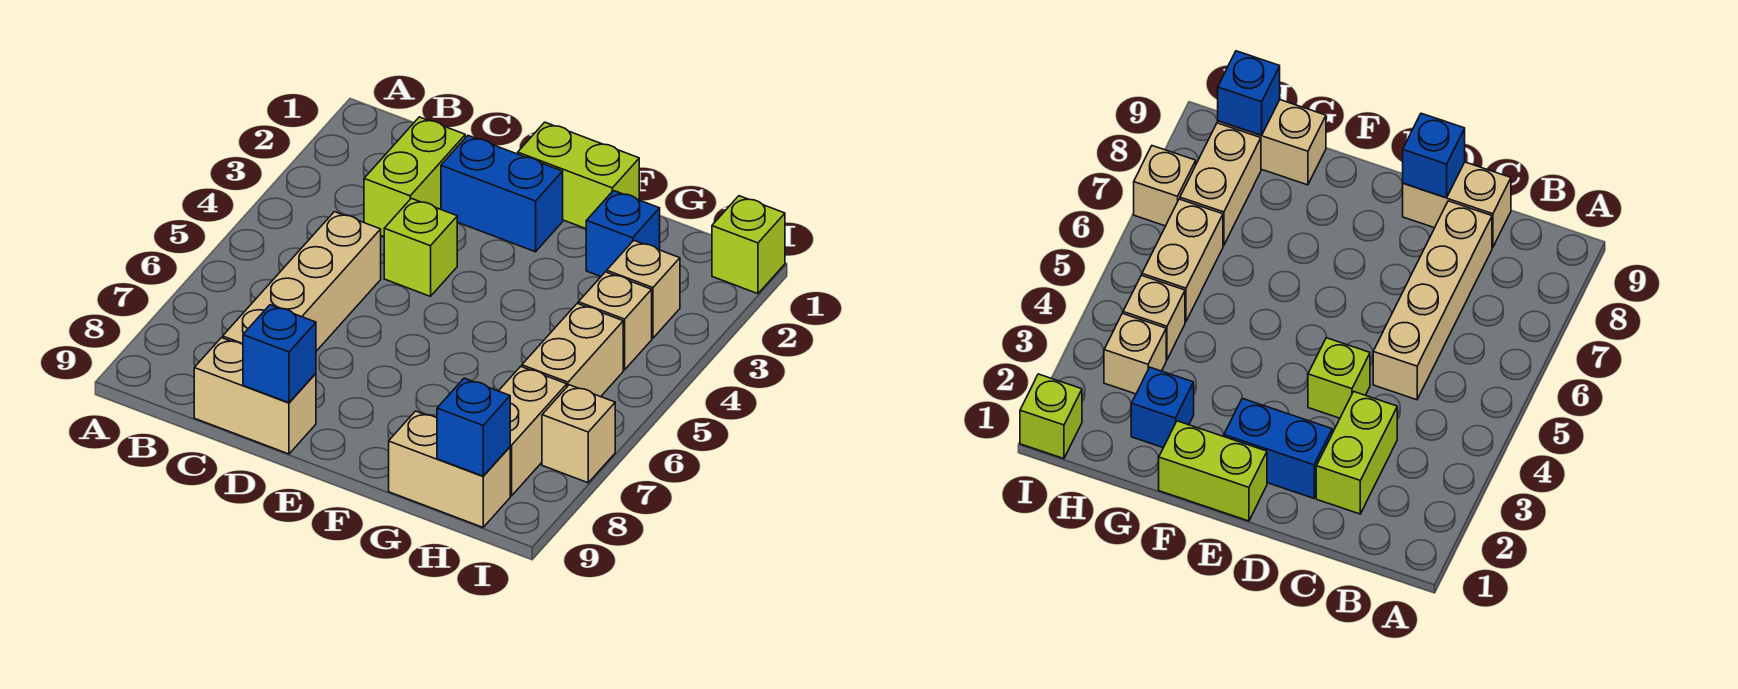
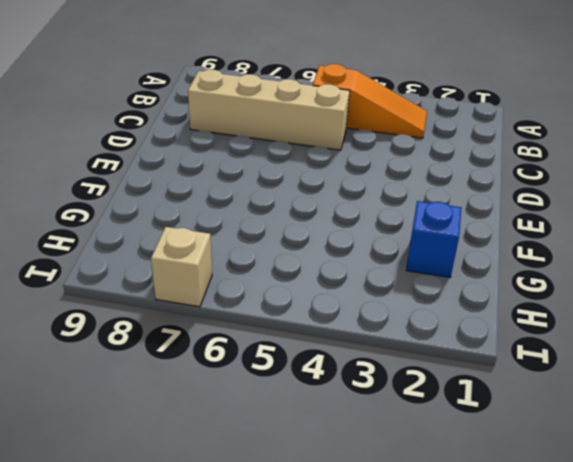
orange slope B3:B5 level 1 top 5 -> none
none -> lime brick C2:C3 level 1
none -> tan brick C9:D9 level 1
none -> blue brick D2:E2 level 1

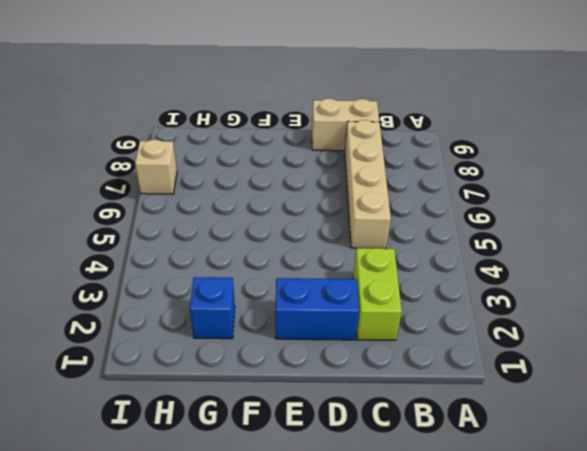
none -> lime brick D4 level 1
none -> lime brick E1:F1 level 1
none -> tan brick G9:H9 level 1

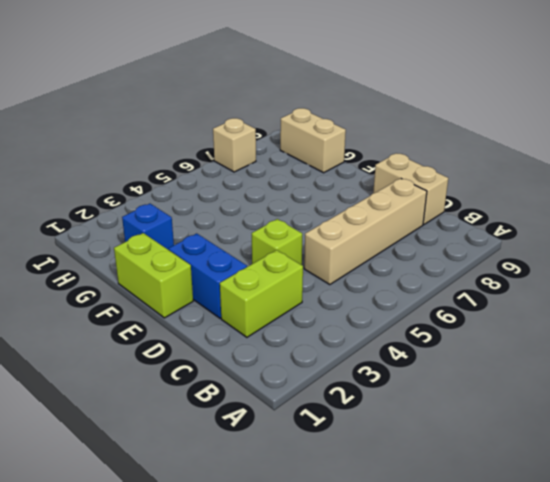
none -> tan brick H3 level 1
none -> tan brick H4 level 1
none -> tan brick H5:H6 level 1

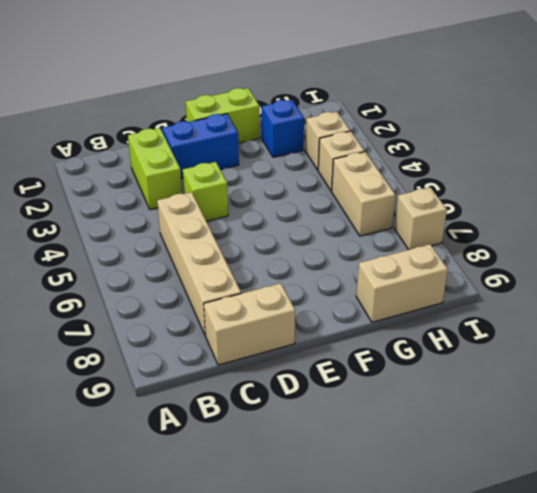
none -> tan brick H7:H8 level 1
none -> lime brick I1 level 1
none -> blue brick D9 level 2

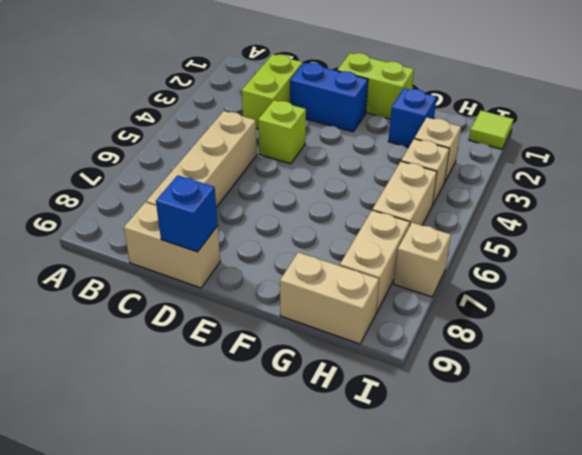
lime tile I1 level 1 -> lime brick I1 level 1
none -> blue brick H9 level 2

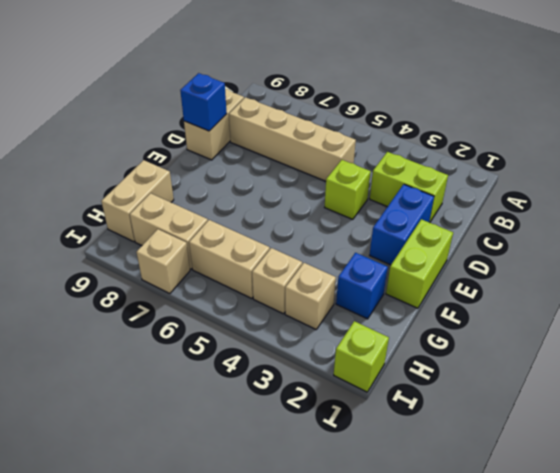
none -> blue brick H9 level 2

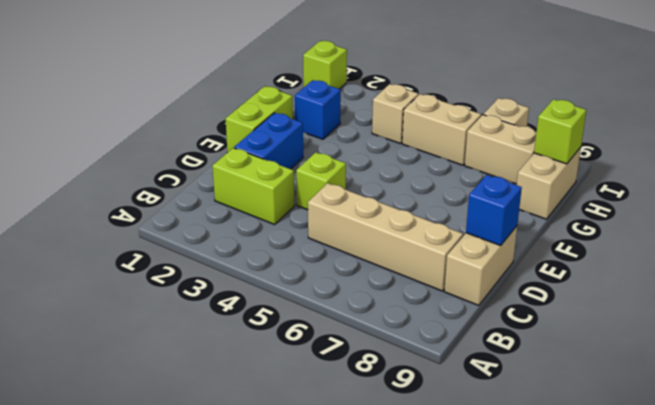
lime brick H9 level 2 -> blue brick H9 level 2
none -> tan brick H3 level 1

